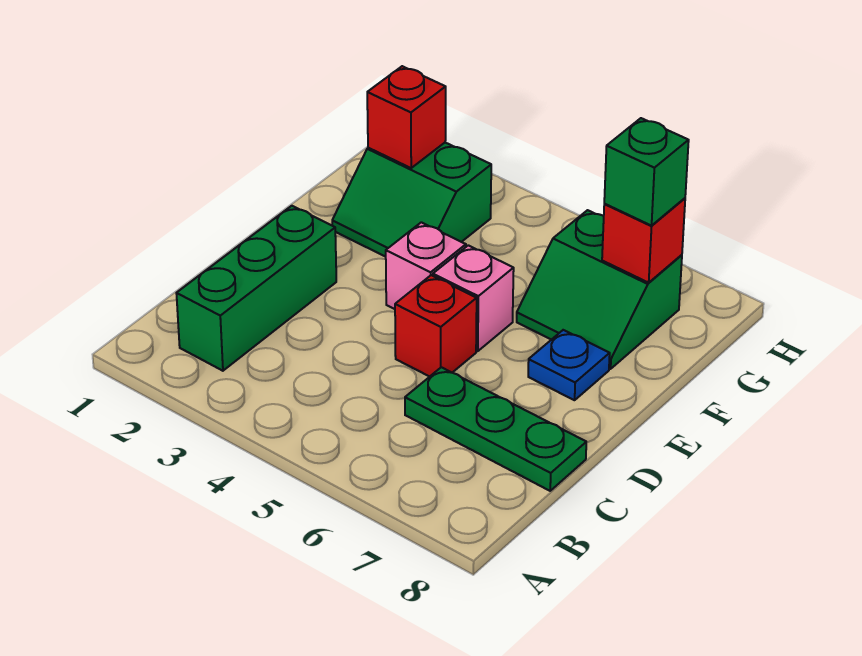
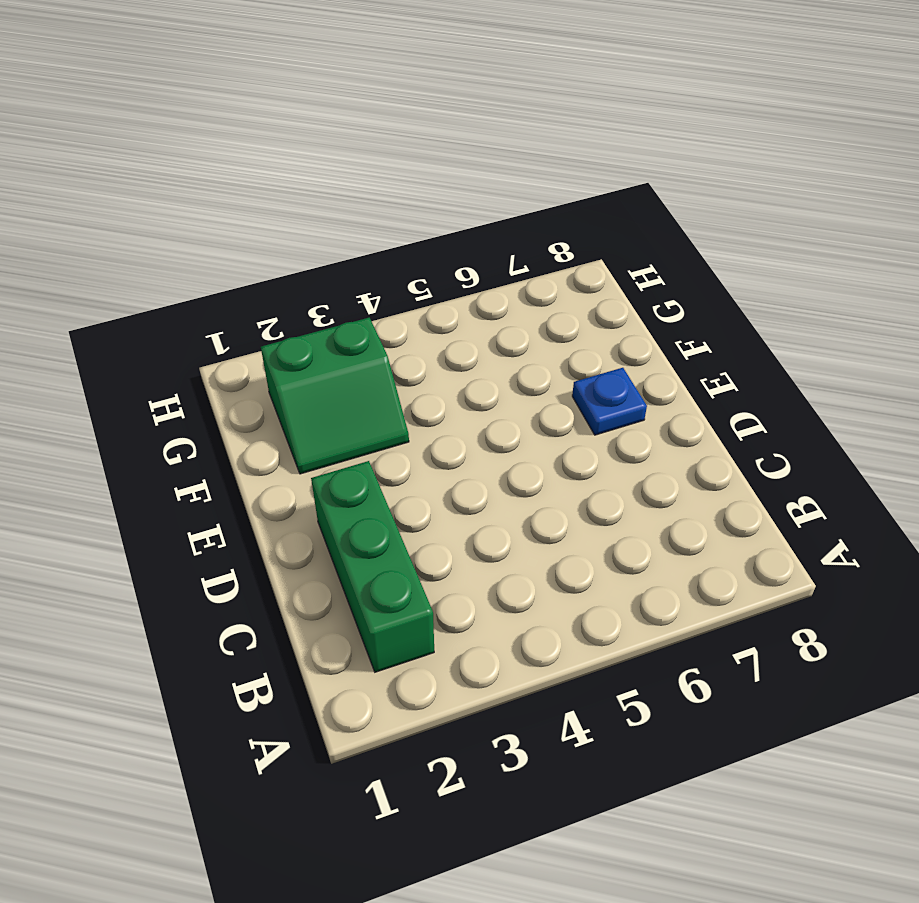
none -> green plate C6:C8 level 1
none -> red brick D5 level 1

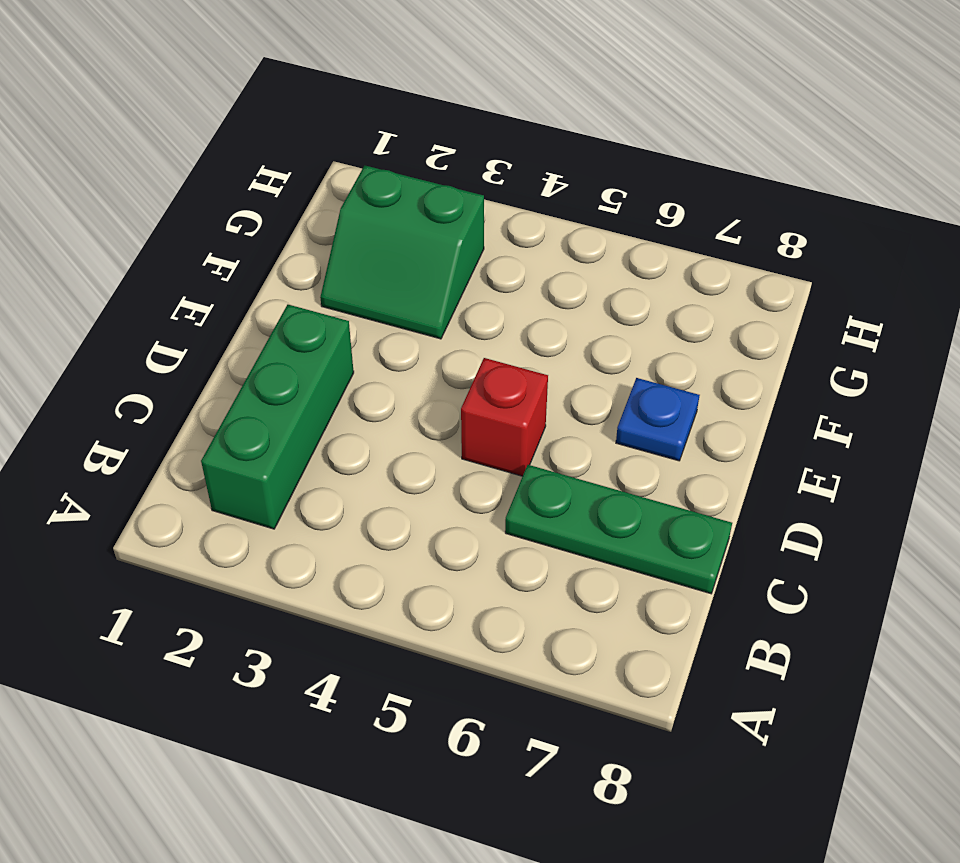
none -> pink brick E4 level 1
none -> pink brick E5 level 1

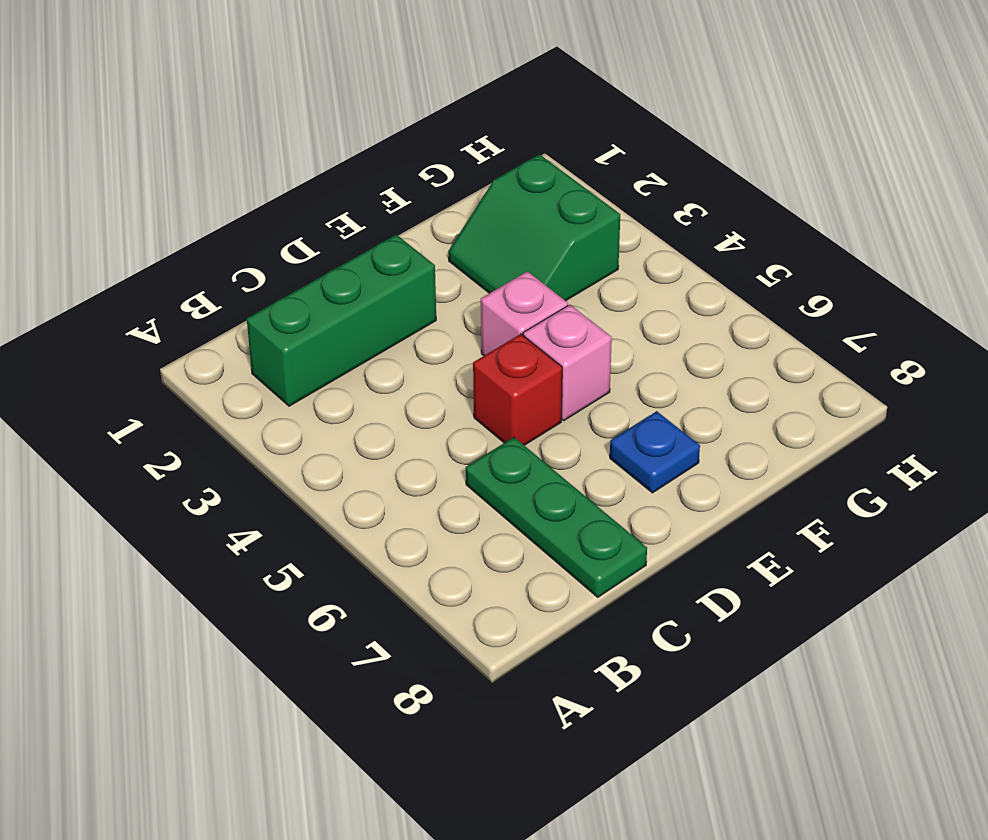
none -> green slope F6:G7 level 1 top G
none -> red brick G2 level 2

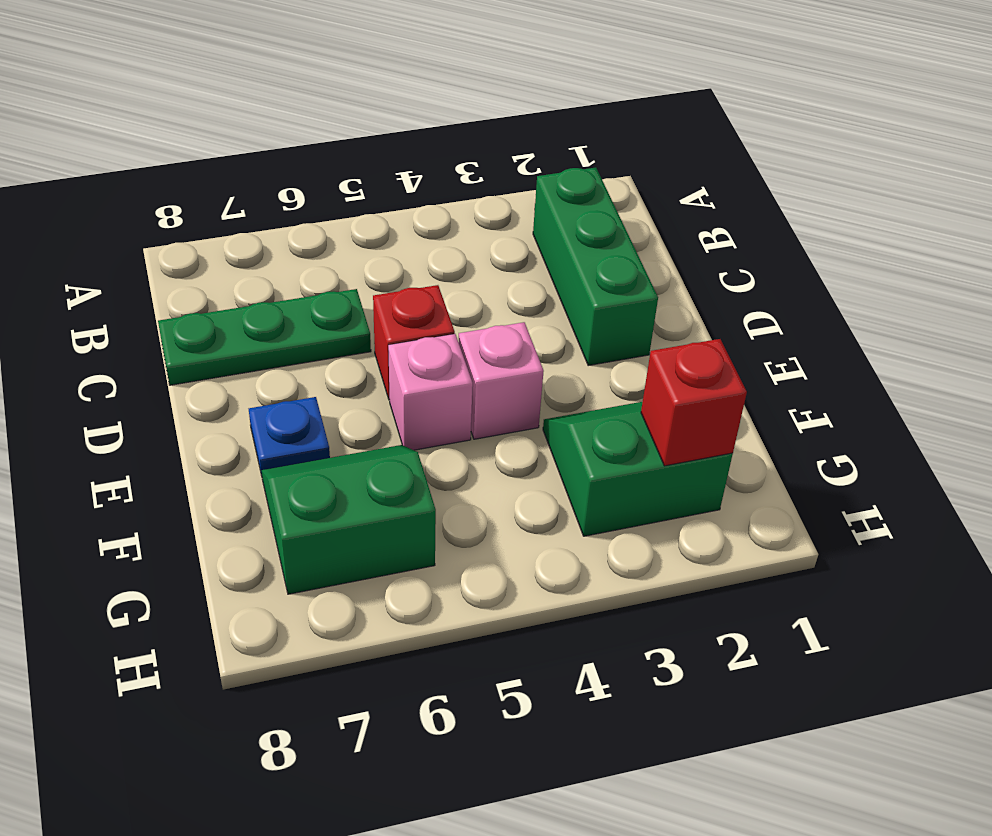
none -> red brick G7 level 2
none -> green brick G7 level 3

